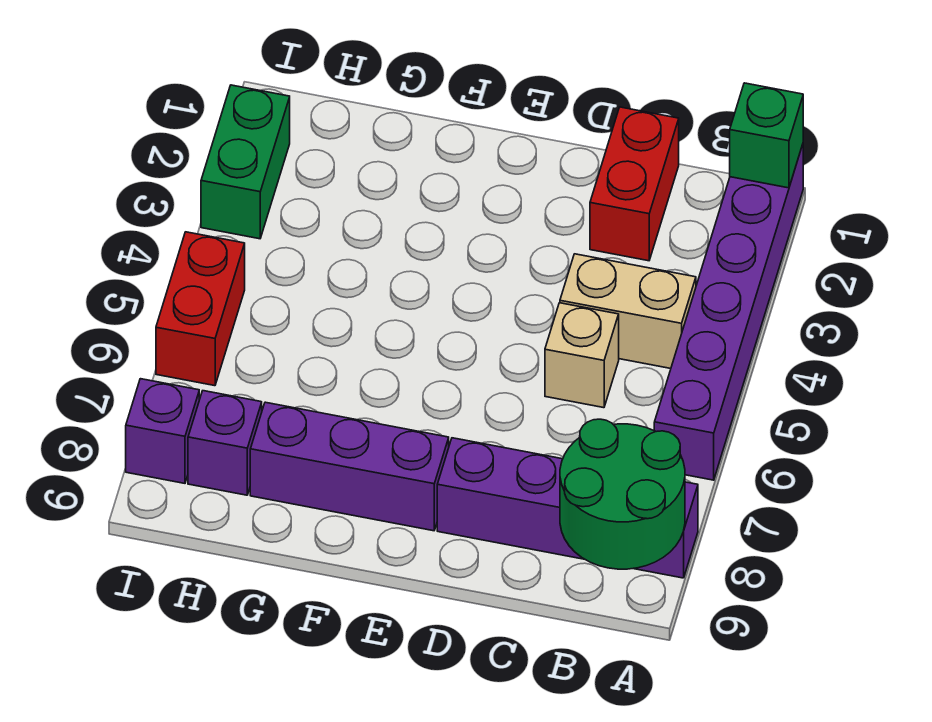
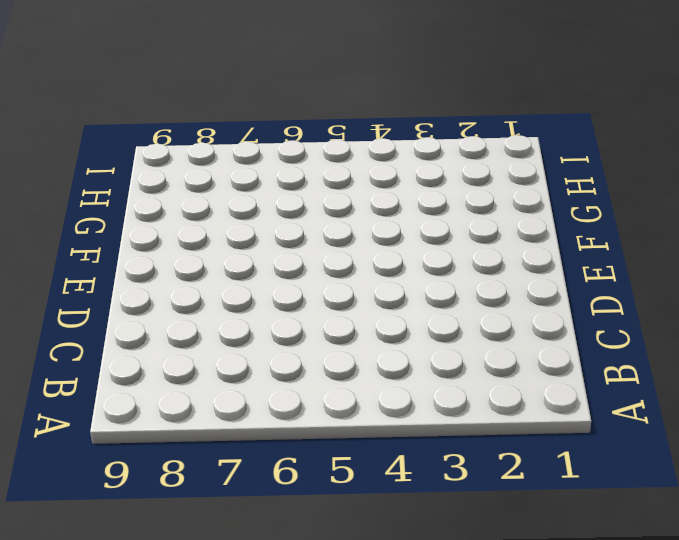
none -> purple brick A1:A6 level 1
none -> purple brick A8:D8 level 1
none -> tan brick B4:C4 level 1

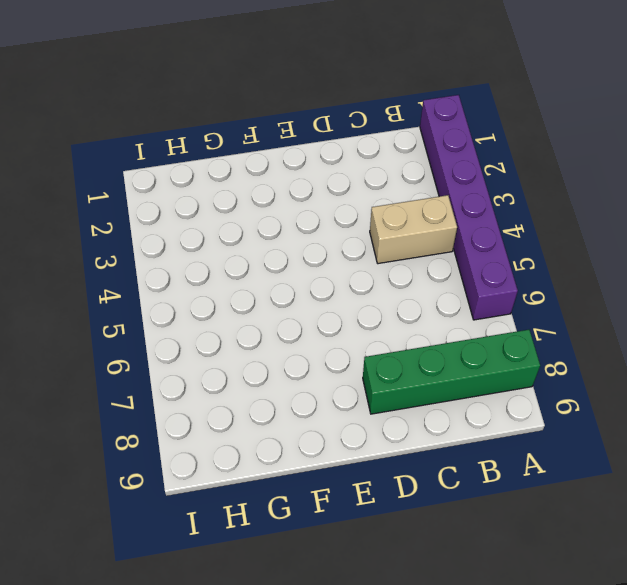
green brick A8:D8 level 1 -> purple brick A8:D8 level 1
none -> red brick C1:C2 level 1
none -> tan brick C5 level 1
none -> purple brick E8:G8 level 1

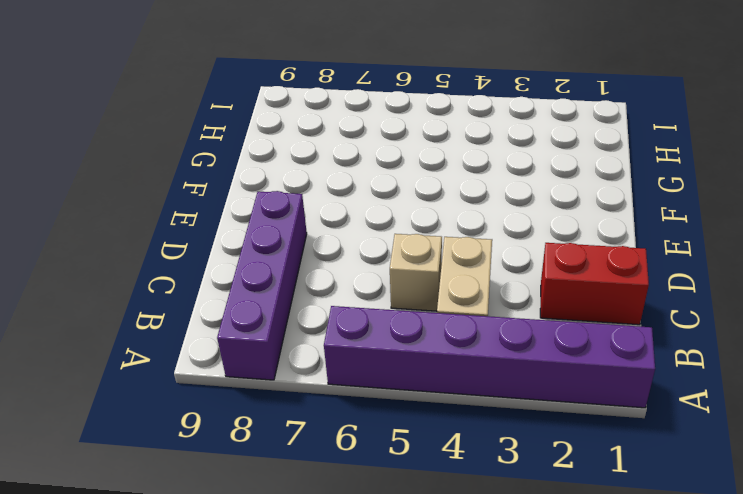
none -> purple brick E8:G8 level 1
none -> purple brick H8 level 1
none -> green brick I2:I3 level 1

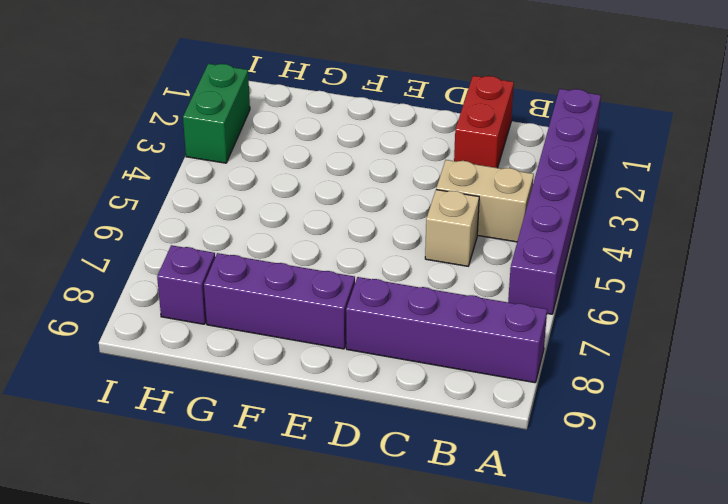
none -> red brick I5:I6 level 1
none -> purple brick I8 level 1
none -> green brick A1 level 2

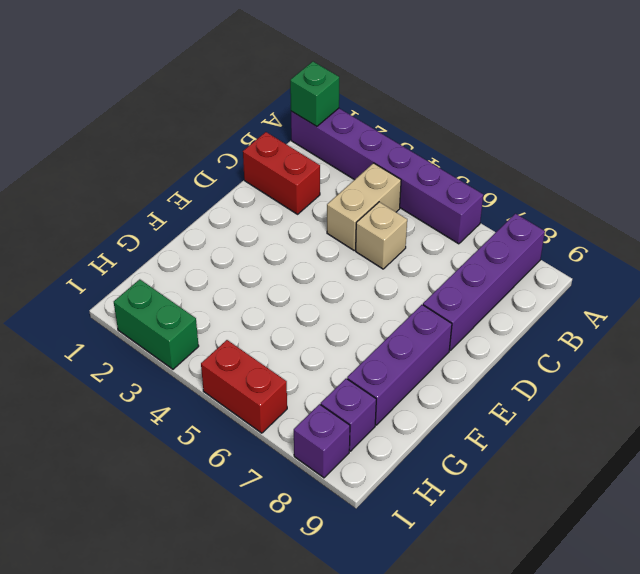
none -> green round brick A8:B9 level 2

